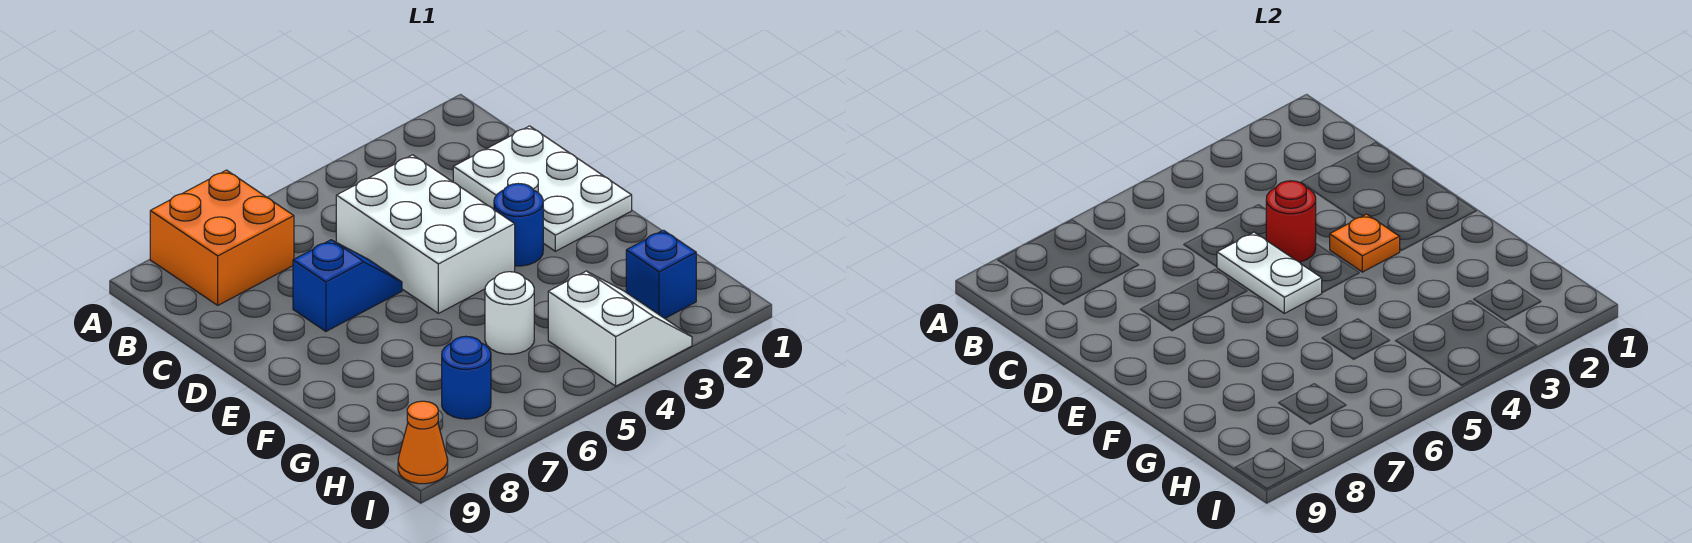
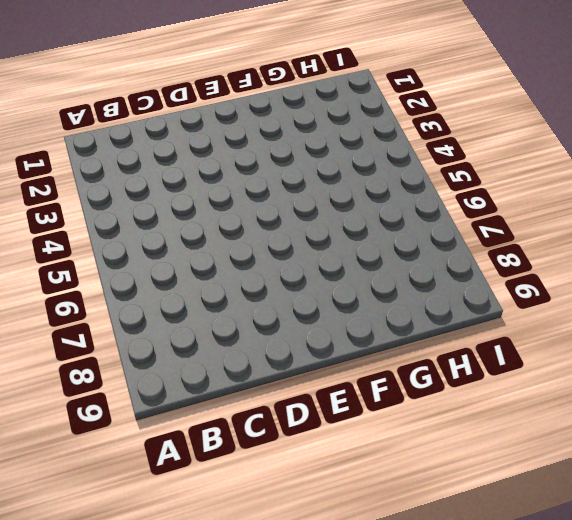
none -> orange brick A7:B8 level 1
none -> white plate C1:E2 level 1
none -> white brick C4:E5 level 1

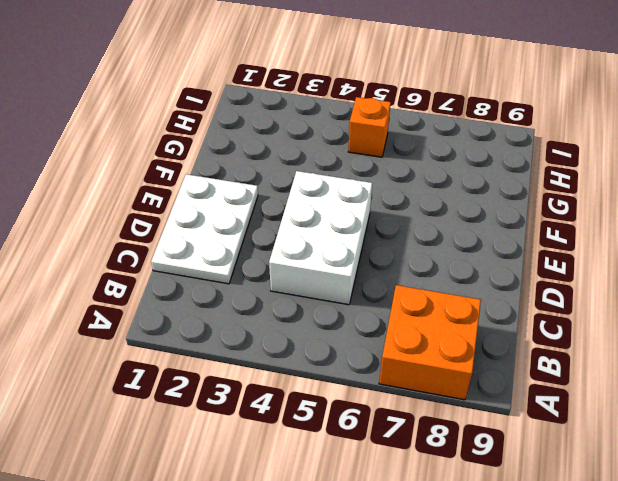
orange brick H5 level 1 -> none
none -> blue slope D6:D7 level 1 top 7
none -> blue round brick E3 level 1
none -> white round brick G5 level 1

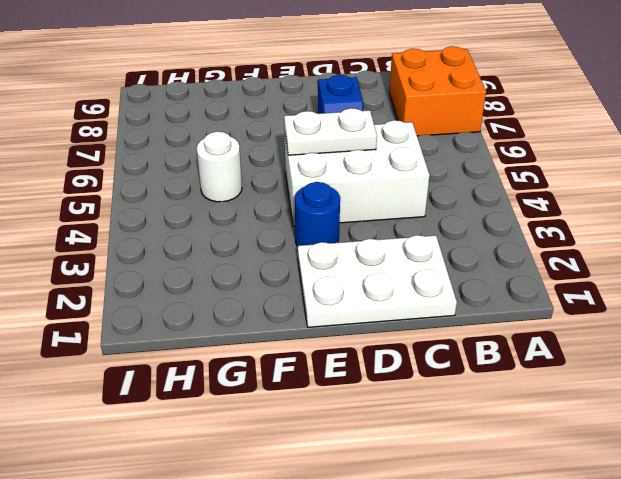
none -> blue brick H2 level 1
none -> white slope H3:I4 level 1 top 4
none -> blue round brick H7 level 1

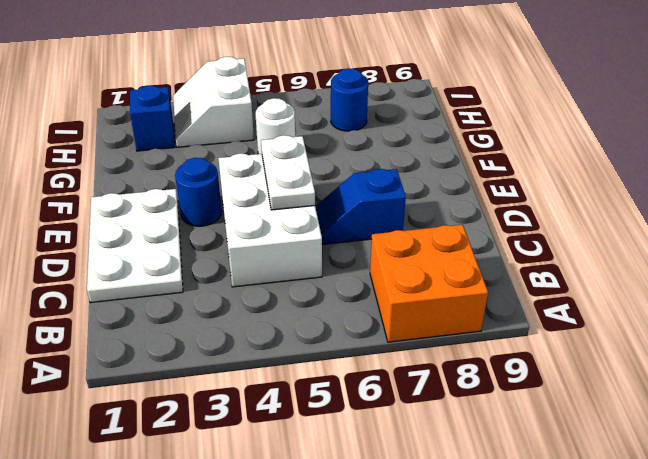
none -> orange cone I9 level 1
none -> red round brick D4 level 2
none -> orange plate E3 level 2

